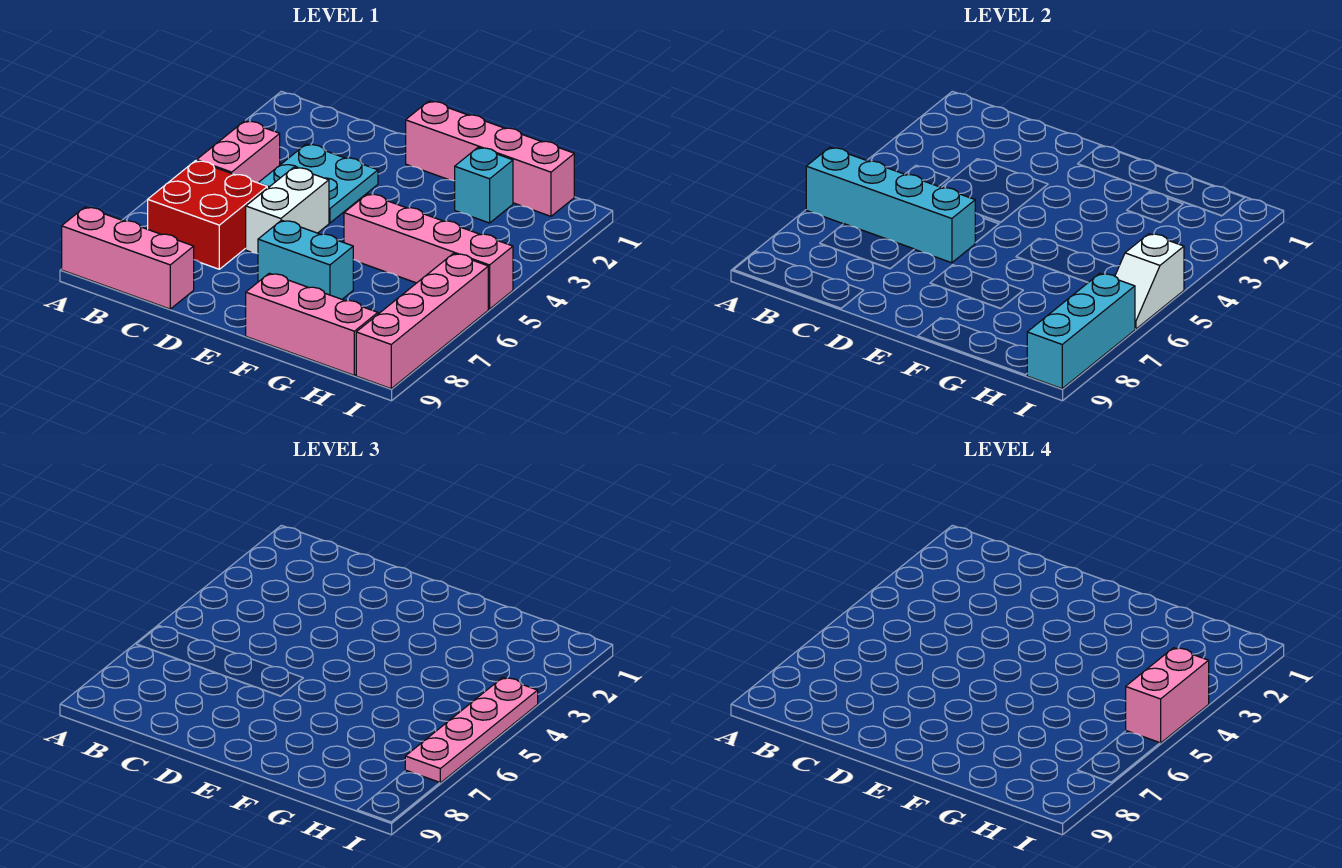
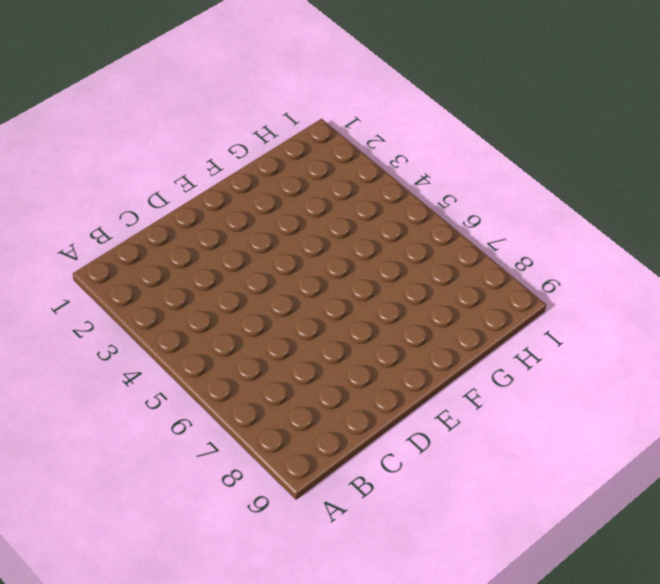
none -> pink brick A9:C9 level 1
none -> pink brick B4:B5 level 1
none -> red brick B6:C7 level 1

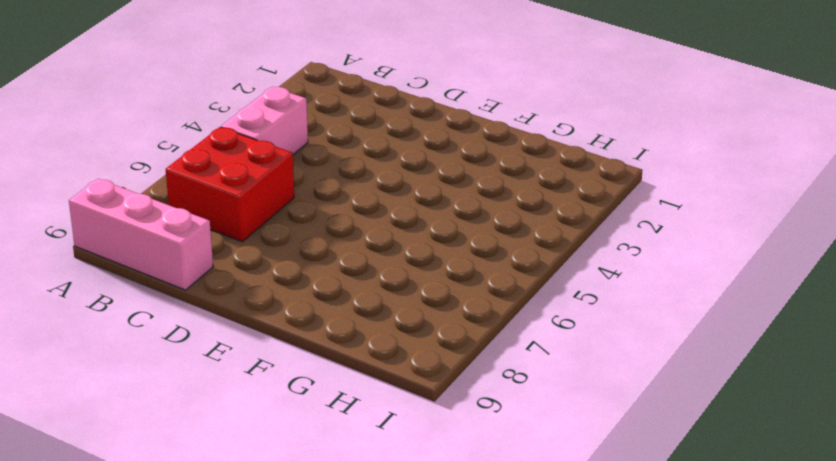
none -> cyan plate C3:D4 level 1
none -> white brick D5:D6 level 1
none -> pink brick E1:H1 level 1

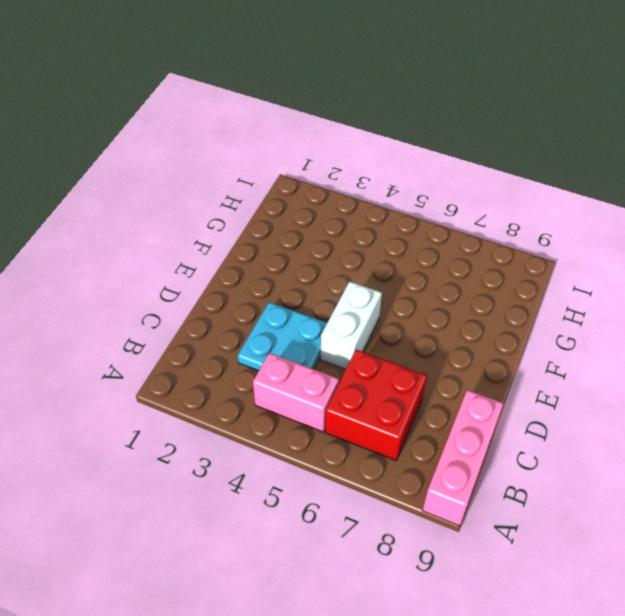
white brick D5:E5 level 1 -> white brick D5:D6 level 1
none -> pink brick E1:H1 level 1
none -> cyan brick E7:F7 level 1
none -> pink brick F5:I5 level 1

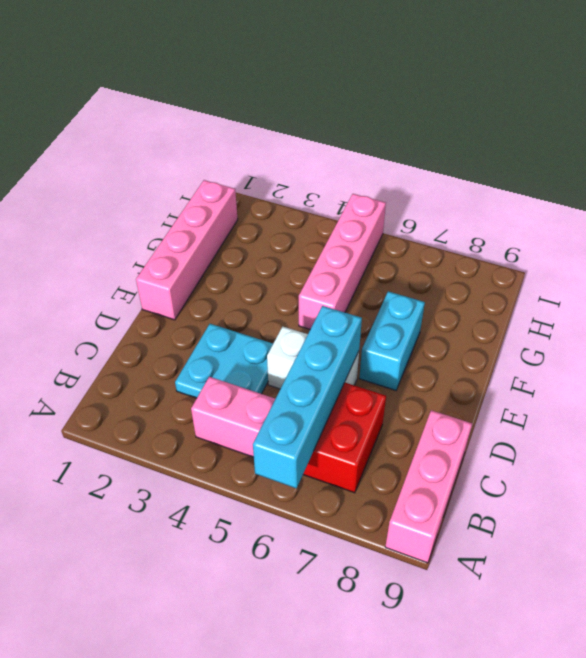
none -> pink brick F9:H9 level 1
none -> cyan brick G2 level 1
none -> pink brick I6:I9 level 1

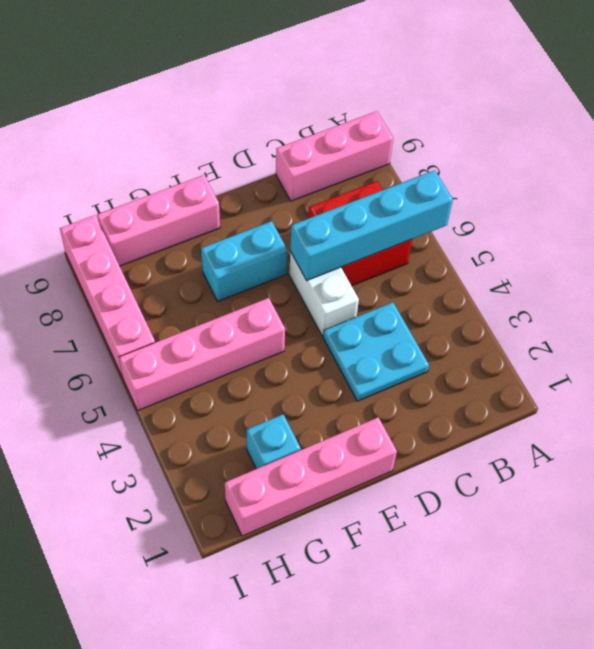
none -> pink brick B4:B5 level 1
none -> white slope I5:I6 level 2 top 5
none -> cyan brick I7:I9 level 2

